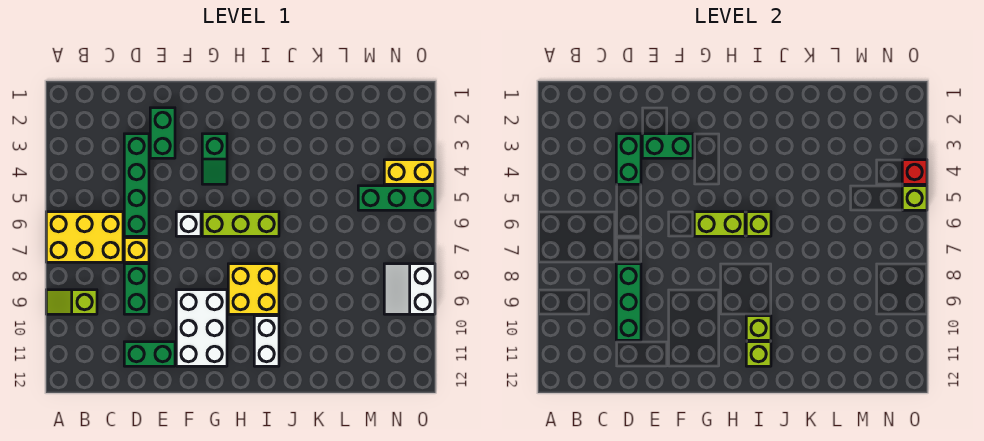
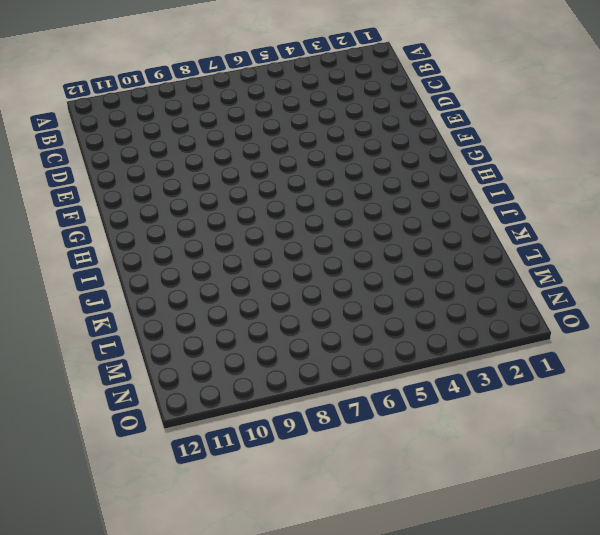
none -> yellow brick A6:C7 level 1
none -> lime slope A9:B9 level 1 top B
none -> green brick D3:D6 level 1

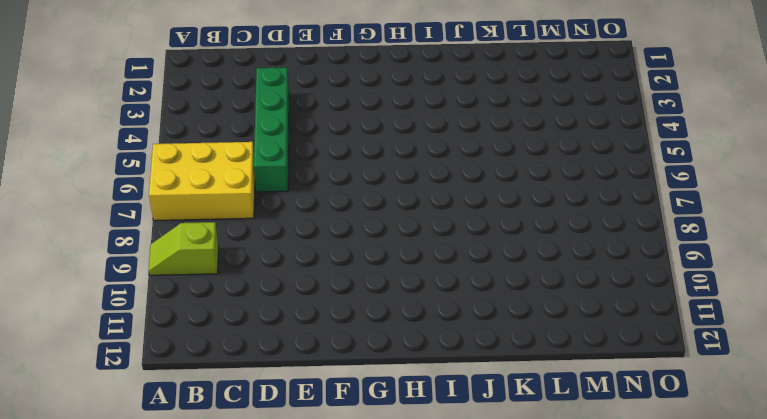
none -> yellow brick D7 level 1
none -> green brick D8:D9 level 1
none -> green brick D11:E11 level 1

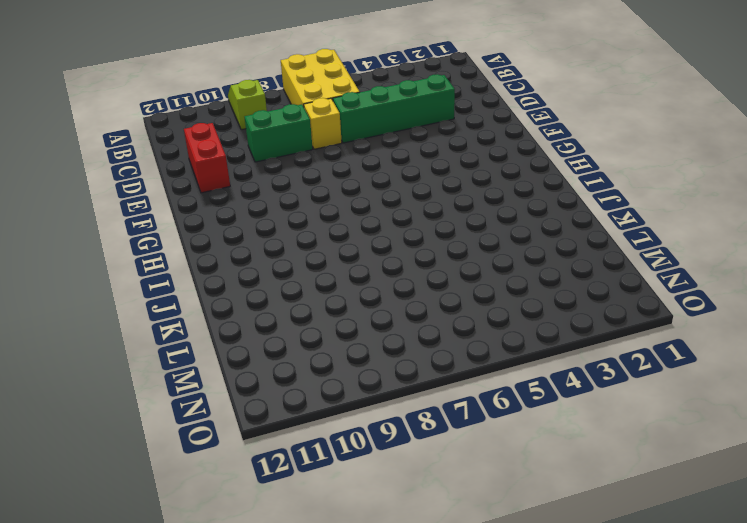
red brick D11:E11 level 1 -> green brick D11:E11 level 1
none -> green brick E2:E3 level 1
none -> white brick F6 level 1
none -> white brick F9:G11 level 1

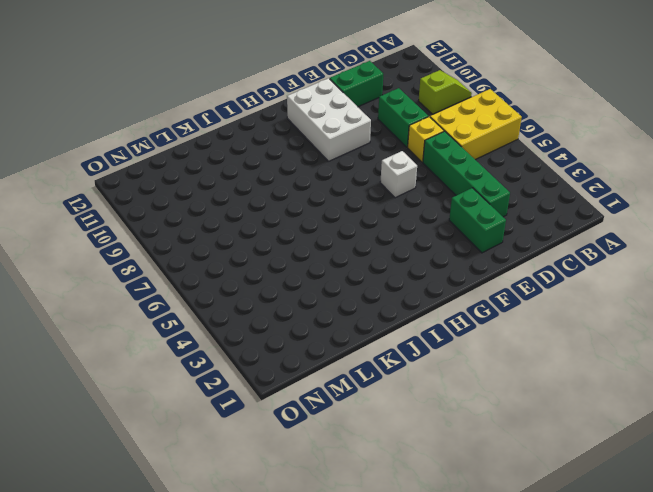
none -> green slope G3:G4 level 1 top 3
none -> lime brick G6:I6 level 1
none -> yellow brick H8:I9 level 1

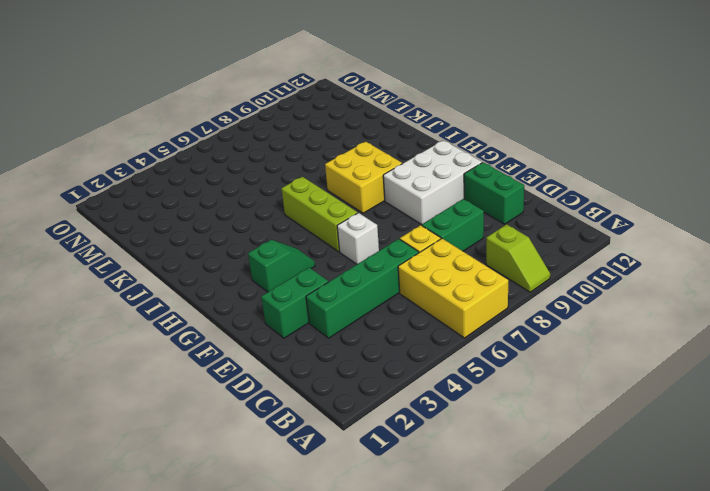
none -> white brick I10:I11 level 1
none -> green brick M5:O5 level 1
none -> yellow brick N4:O4 level 1

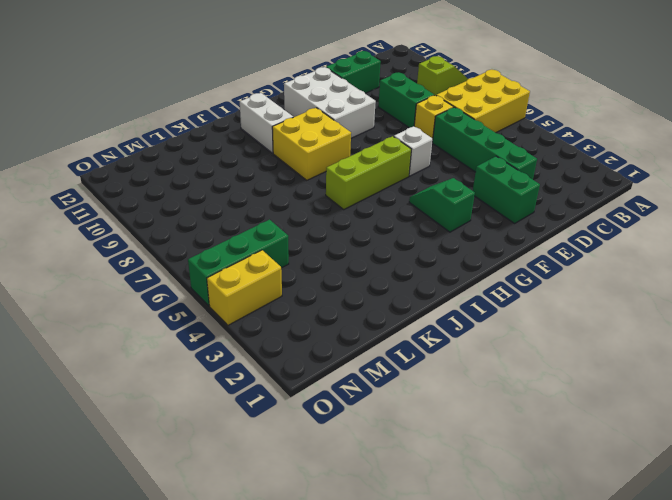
none -> white slope N8:O9 level 1 top O
none -> green brick D3:D4 level 2
none -> green brick D8:D10 level 2

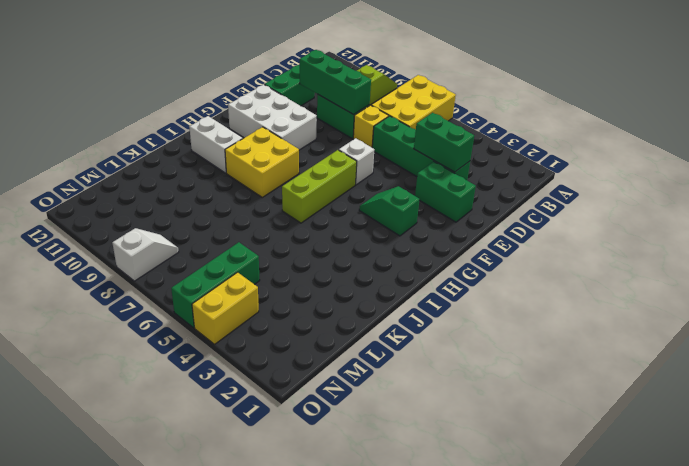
white slope N8:O8 level 1 top O -> white slope N8:O9 level 1 top O
none -> green brick E3:F3 level 2
none -> lime brick G6:H6 level 2
none -> lime brick I6 level 2

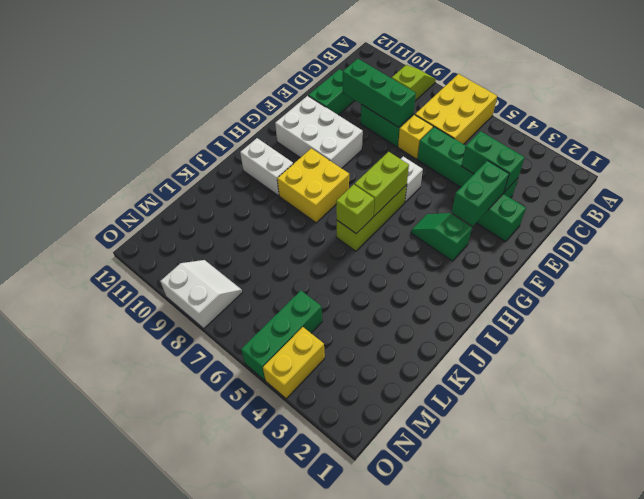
none -> lime brick I10 level 2
none -> lime brick I11 level 2
none -> red brick O4 level 2

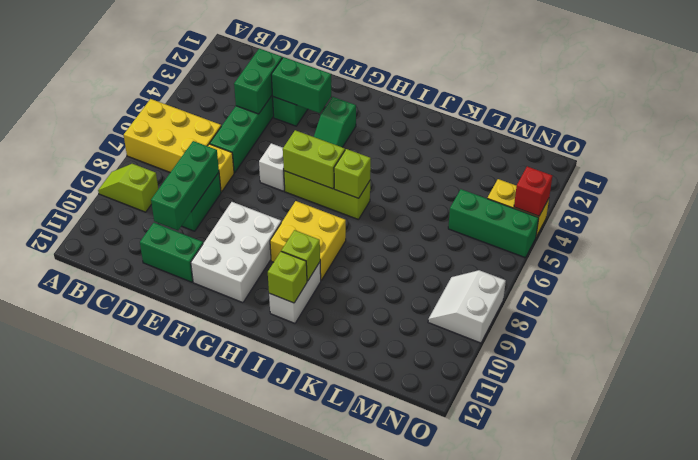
none -> lime brick O5 level 2

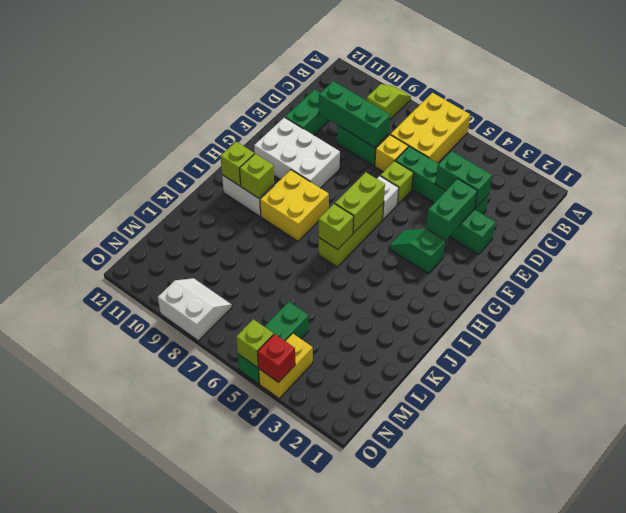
lime brick E6 level 1 -> none

